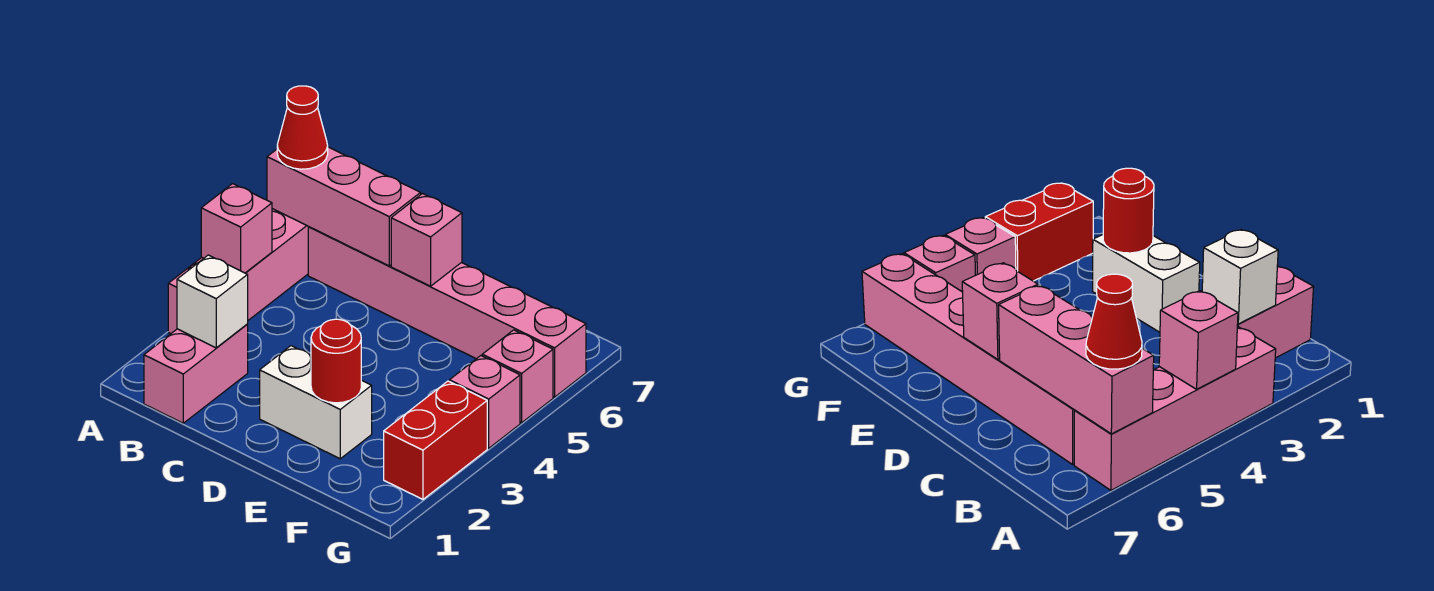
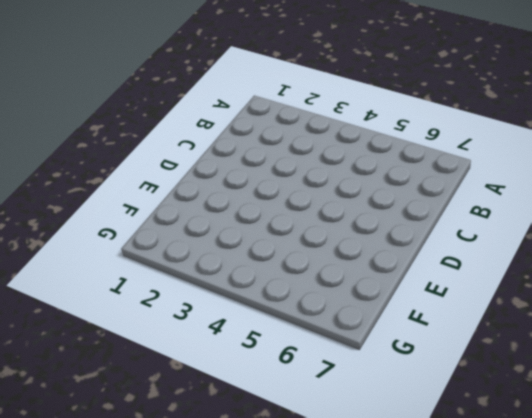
none -> pink brick A3:A6 level 1
none -> pink brick B1:B2 level 1
none -> pink brick B6:G6 level 1

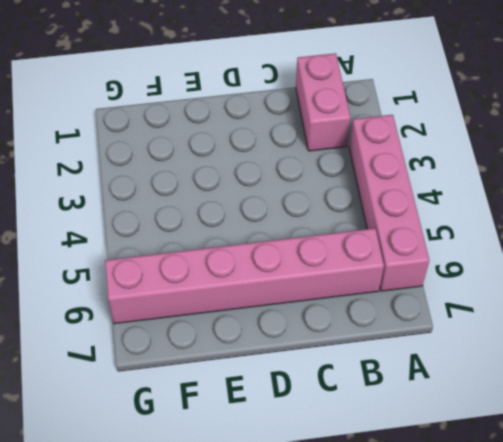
none -> white brick D2:E2 level 1
none -> red brick G2:G3 level 1
none -> pink brick G4 level 1

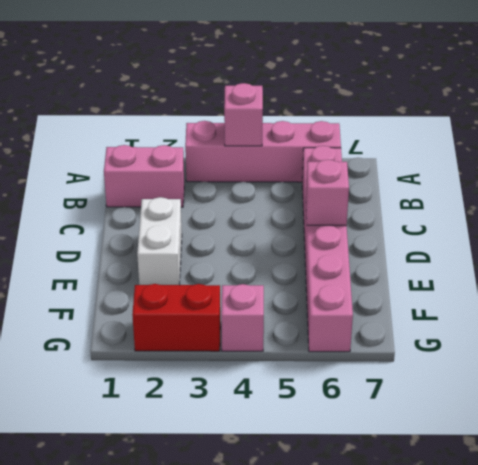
none -> pink brick G5 level 1
none -> pink brick A6:C6 level 2
none -> white brick B2 level 2

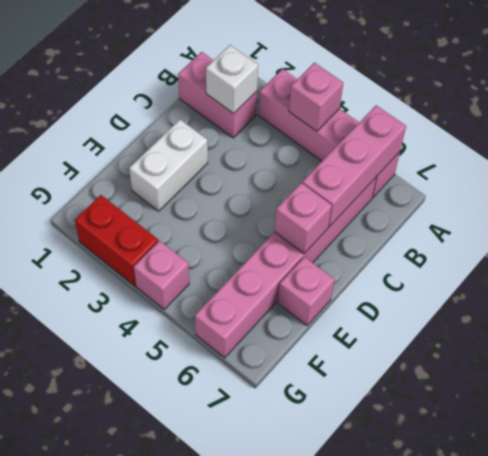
pink brick E7 level 1 -> pink brick G5 level 1
none -> red round brick E2 level 2
none -> red cone A6 level 3

